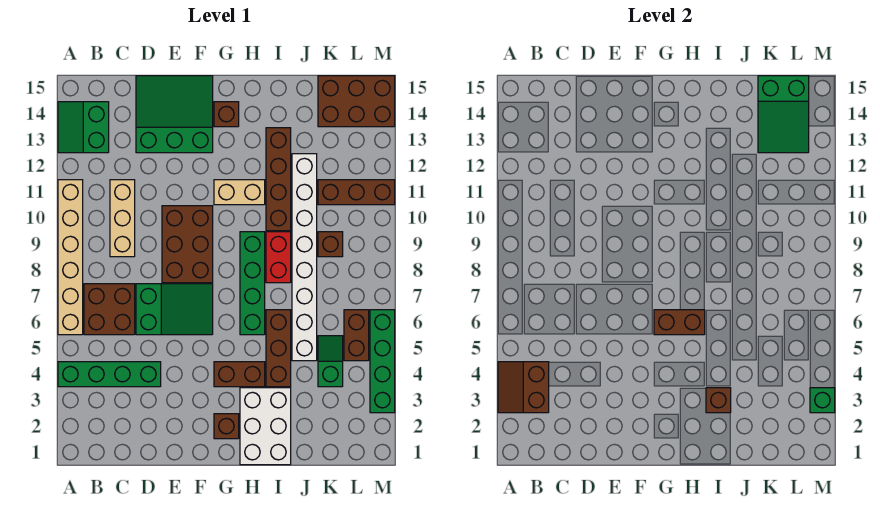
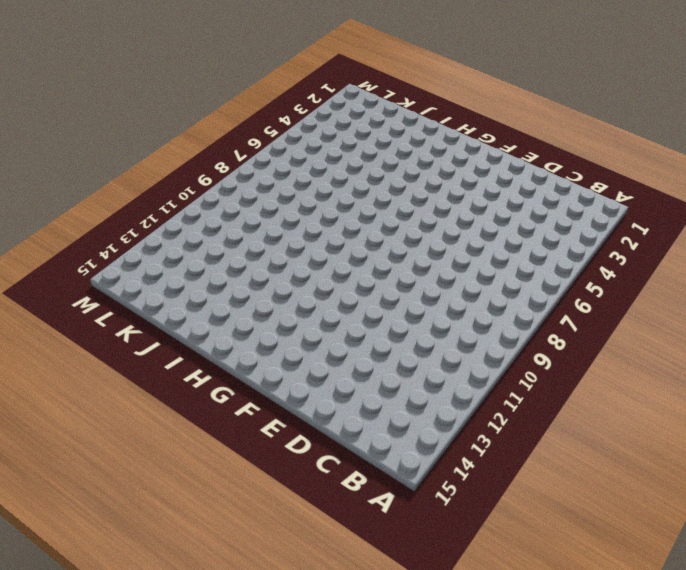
none -> green brick A4:D4 level 1
none -> tan brick A6:A11 level 1
none -> green slope A13:B14 level 1 top B

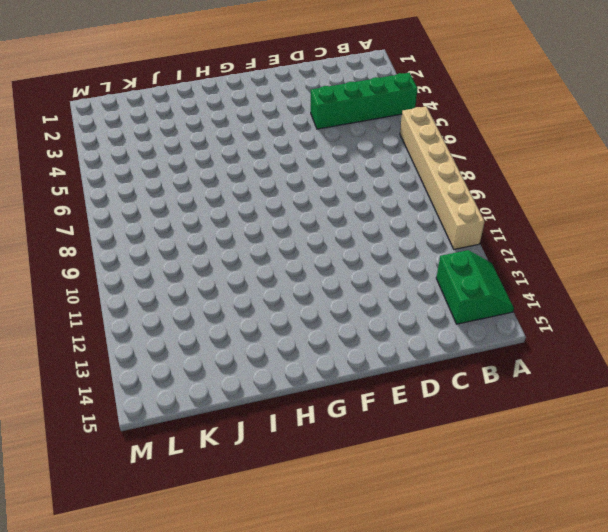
none -> brown brick B6:C7 level 1
none -> tan brick C9:C11 level 1
none -> green slope D6:F7 level 1 top D

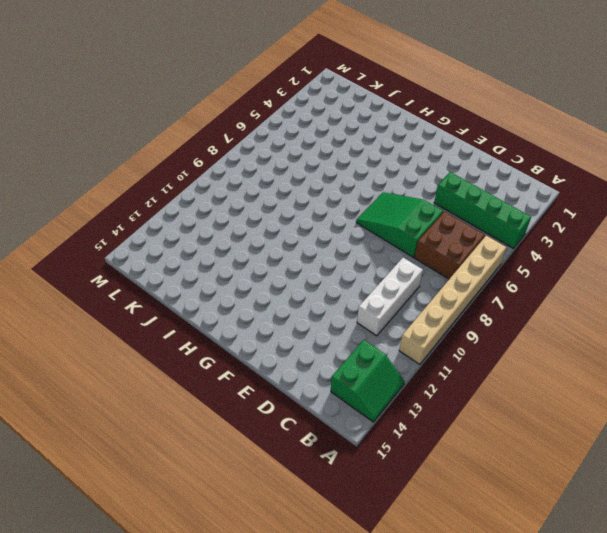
white brick C9:C11 level 1 -> tan brick C9:C11 level 1
none -> green slope D13:F15 level 1 top 13
none -> brown brick E8:F10 level 1
none -> brown brick G2 level 1

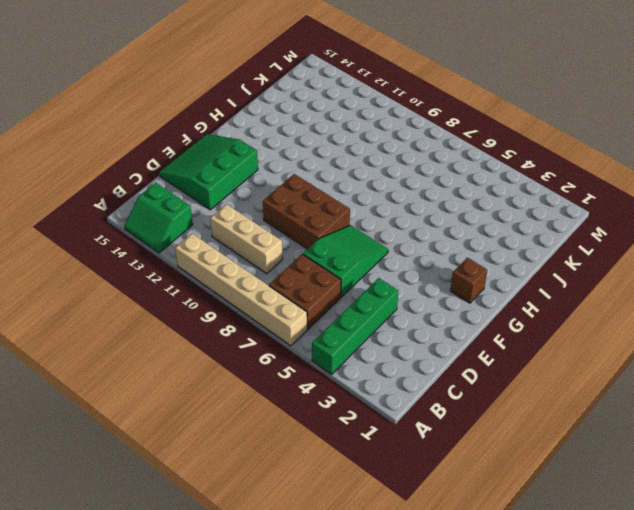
none -> brown brick G4:H4 level 1
none -> tan brick G11:H11 level 1
none -> brown brick G14 level 1

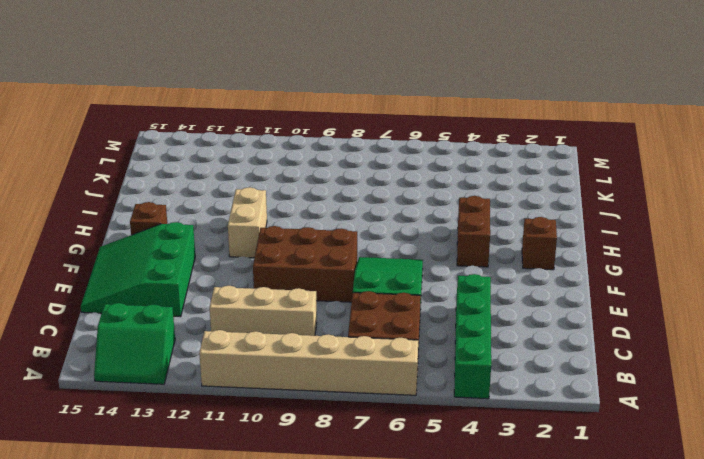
none -> white brick H1:I3 level 1
none -> green brick H6:H9 level 1
none -> brown brick I4:I6 level 1

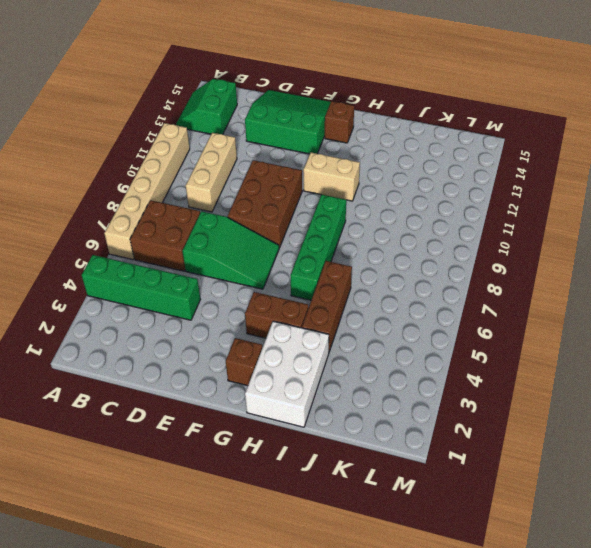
none -> red brick I8:I9 level 1
none -> brown brick I10:I13 level 1
none -> white brick J5:J12 level 1

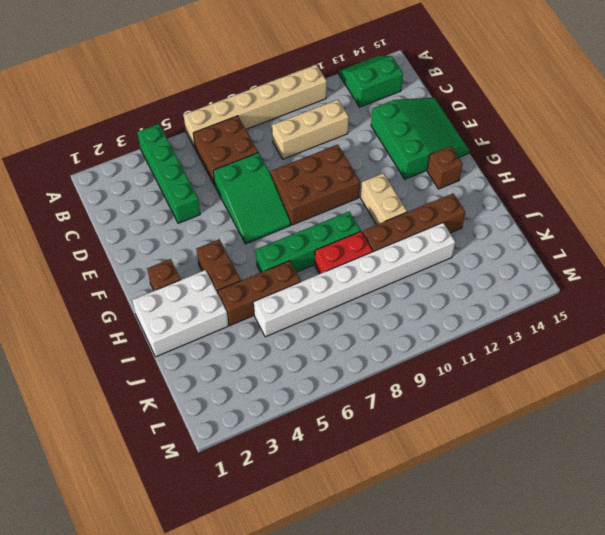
none -> green slope K4:K5 level 1 top 4
none -> brown brick K9 level 1
none -> brown brick K11:M11 level 1

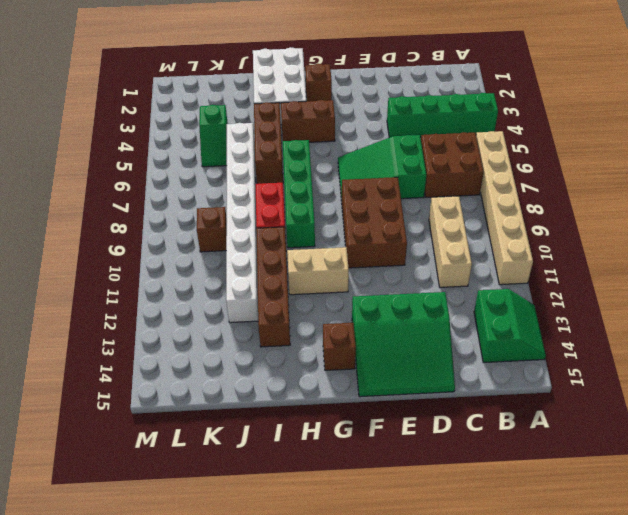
none -> brown brick K11:M11 level 1
none -> brown brick K14:M15 level 1
none -> brown brick L5:L6 level 1

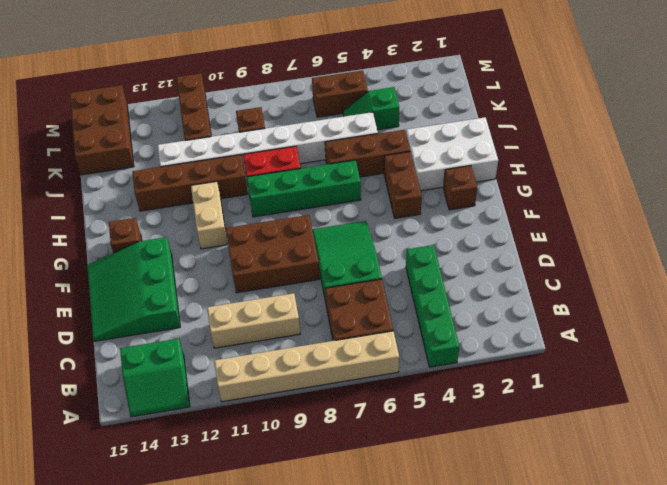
none -> green brick M3:M6 level 1
none -> brown slope A3:B4 level 2 top B
none -> brown brick G6:H6 level 2

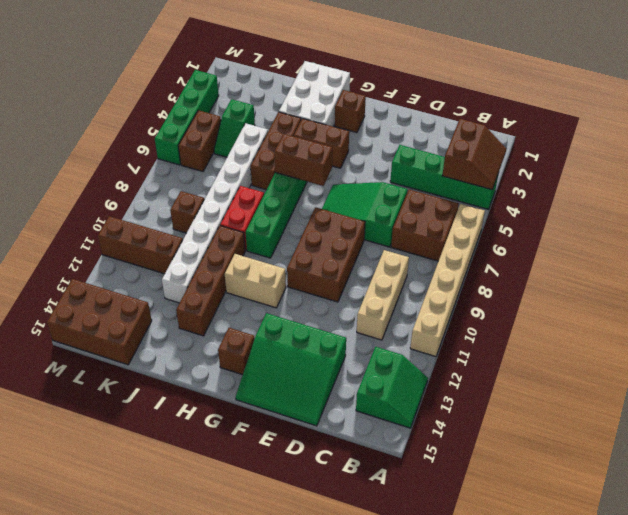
none -> brown brick I3 level 2
none -> green slope K13:L15 level 2 top 15
none -> green brick M3 level 2

